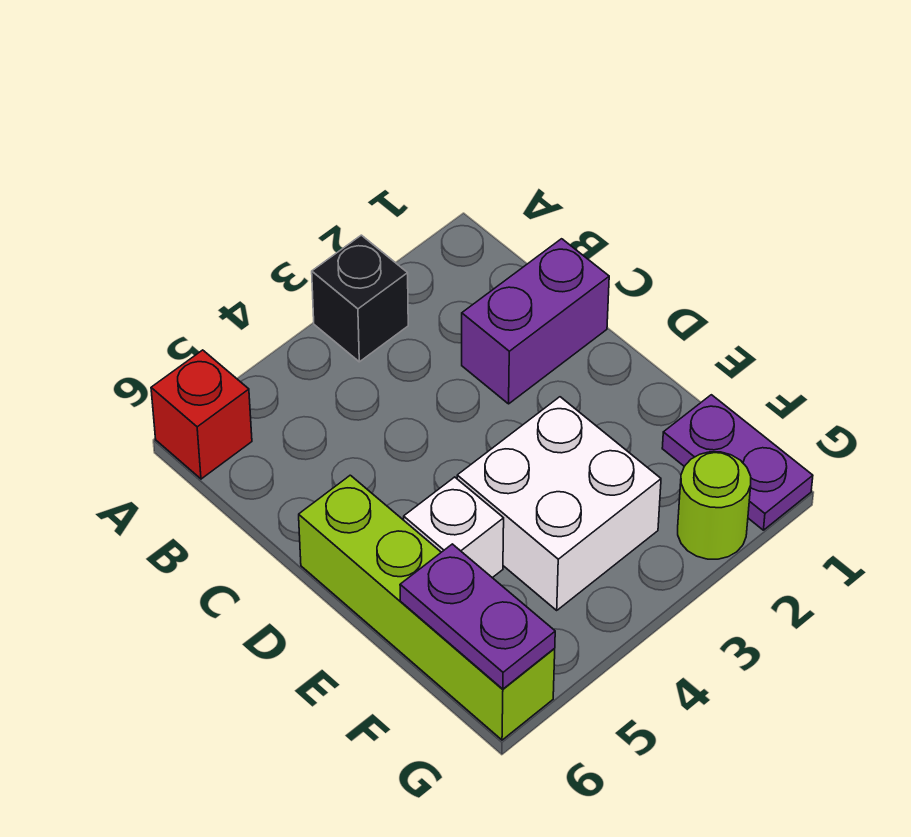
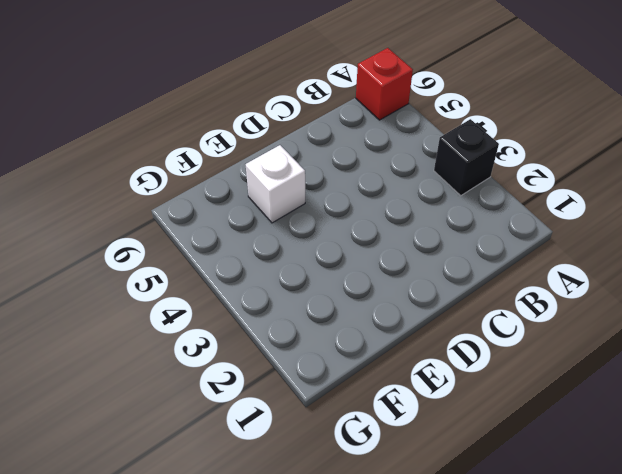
none -> purple brick C1:C2 level 1
none -> lime brick D6:G6 level 1

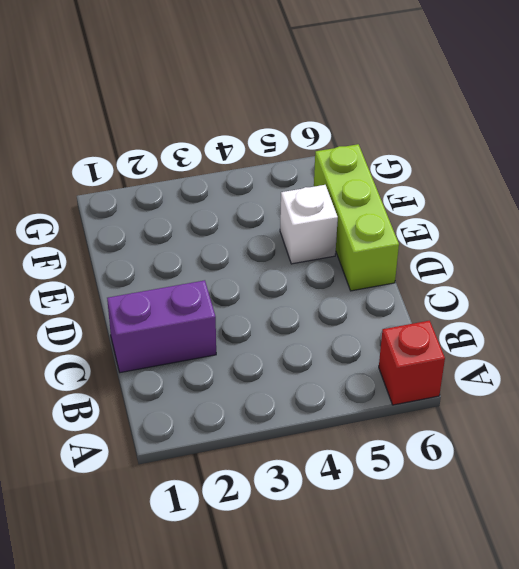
lime brick D6:F6 level 1 -> lime brick D6:G6 level 1
none -> black brick A3 level 1
none -> white brick E3:F4 level 1

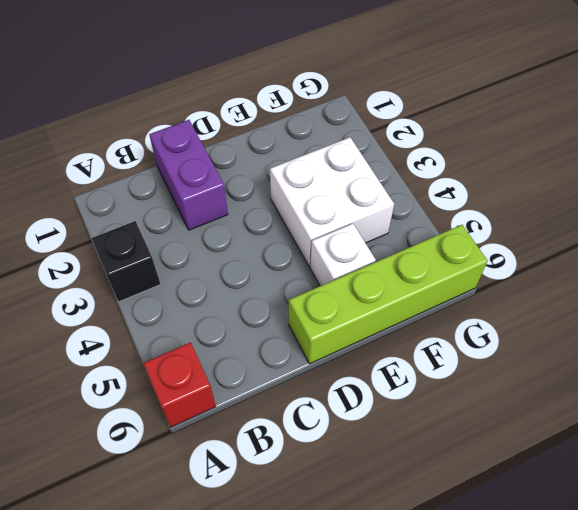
none -> purple plate F1:G1 level 1
none -> lime round brick G2 level 1

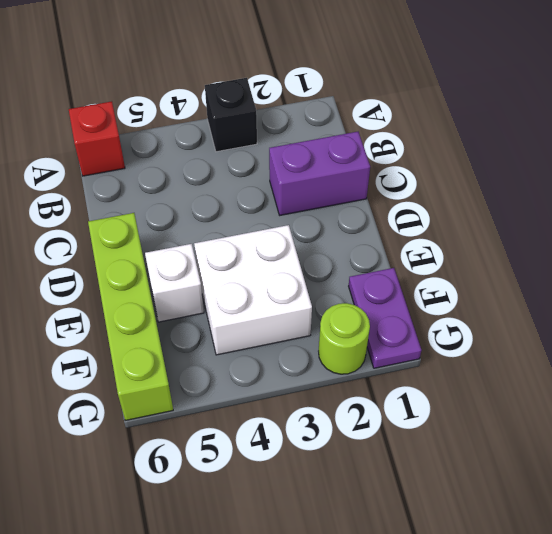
none -> purple plate F6:G6 level 2

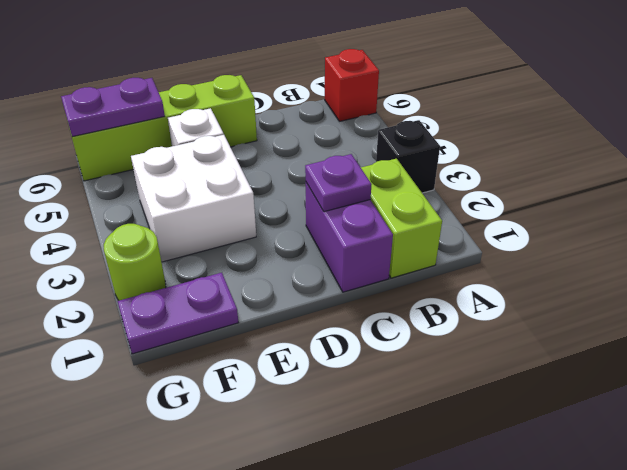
lime brick B1:B2 level 1 -> none
purple plate C2 level 2 -> none

